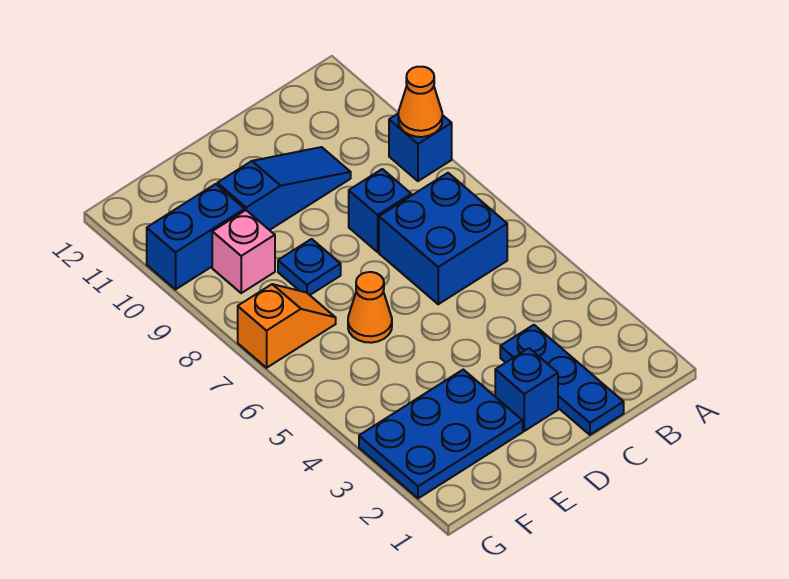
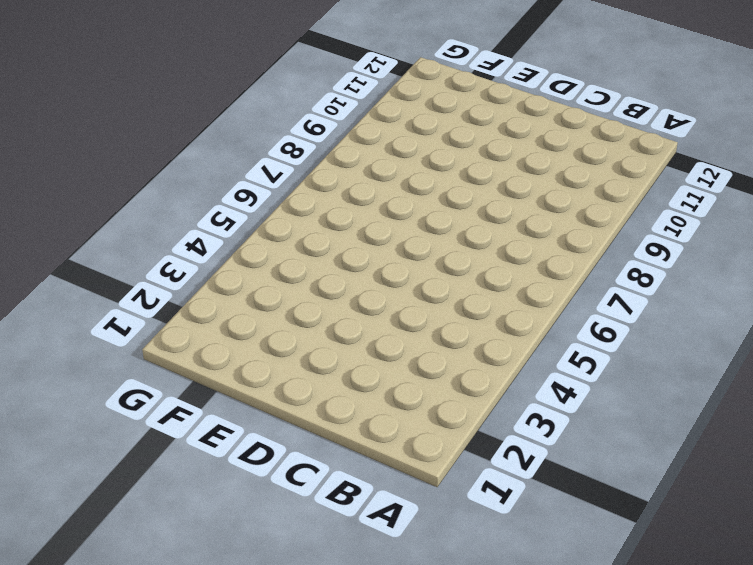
none -> blue brick A9 level 1
none -> blue brick B6:C7 level 1
none -> blue plate C1:C3 level 1

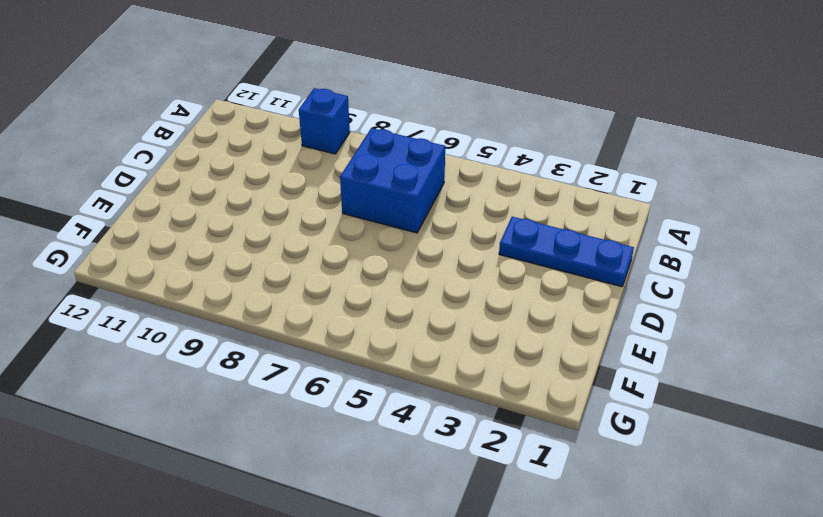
none -> blue brick C8 level 1
none -> blue slope C10:E10 level 1 top E
none -> blue brick D2 level 1

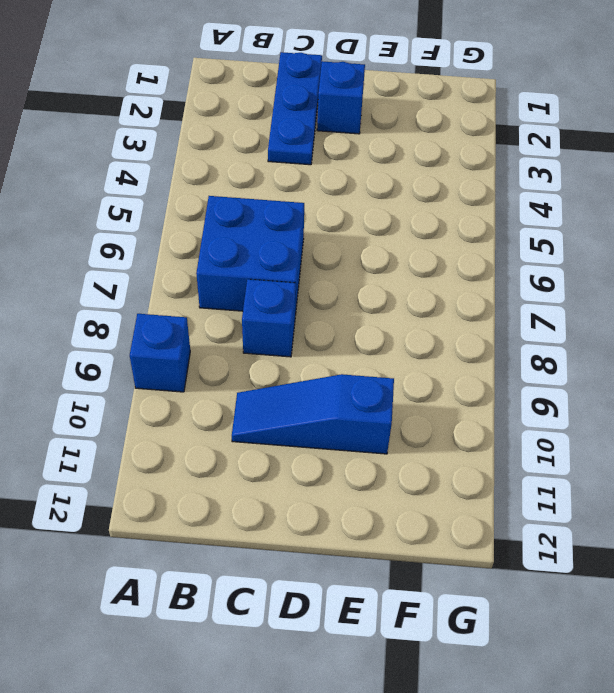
none -> blue plate E2:G3 level 1
none -> orange cone E6 level 1
none -> blue plate E8 level 1

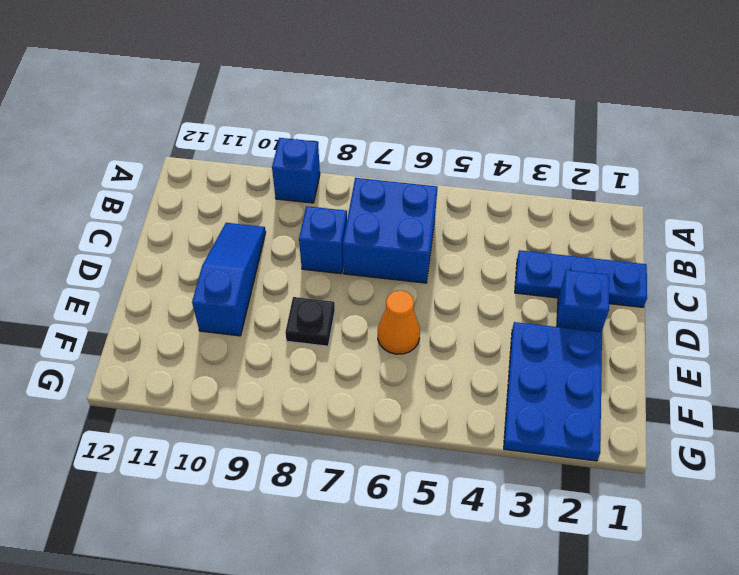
black plate E8 level 1 -> blue plate E8 level 1
none -> orange slope F7:G7 level 1 top G
none -> pink brick F9 level 1
none -> blue brick F10:G10 level 1

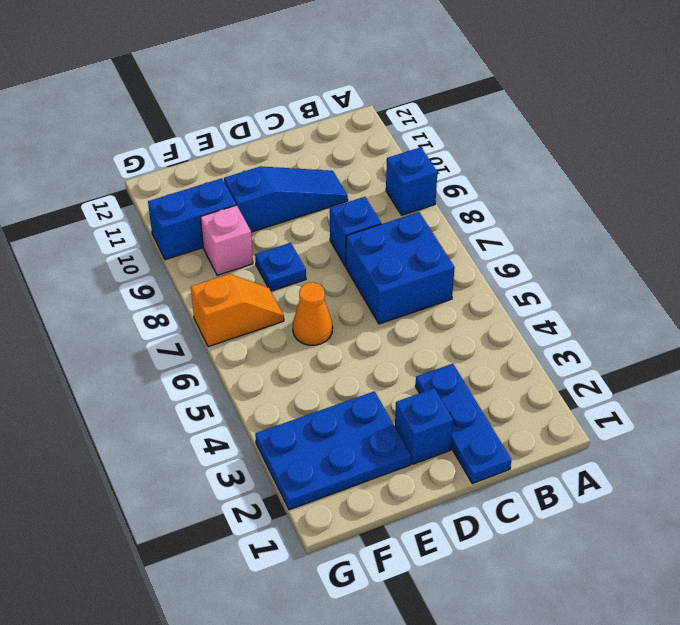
none -> orange cone A9 level 2

